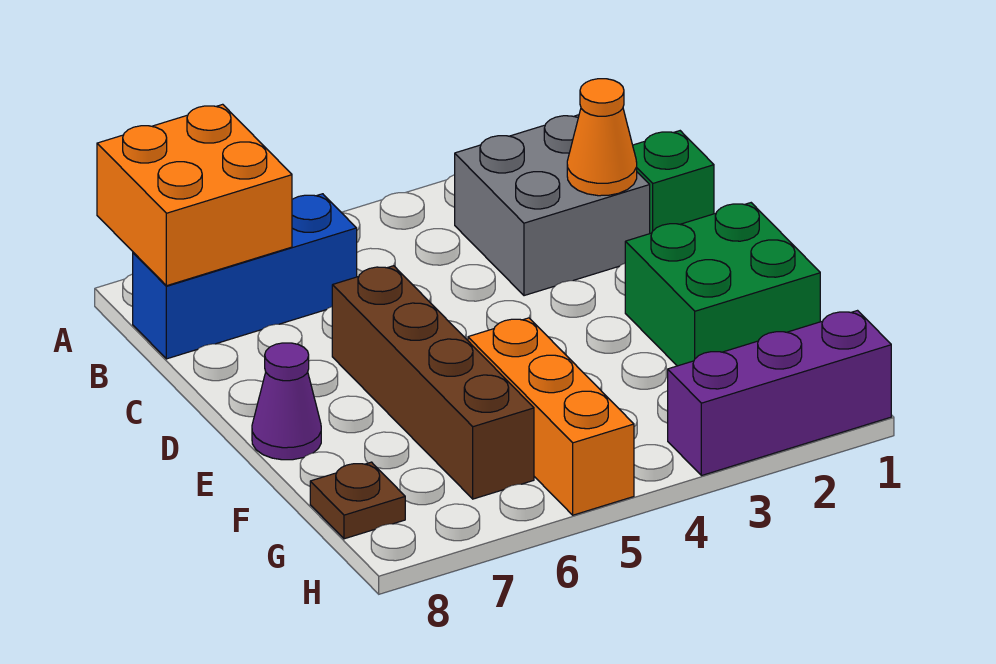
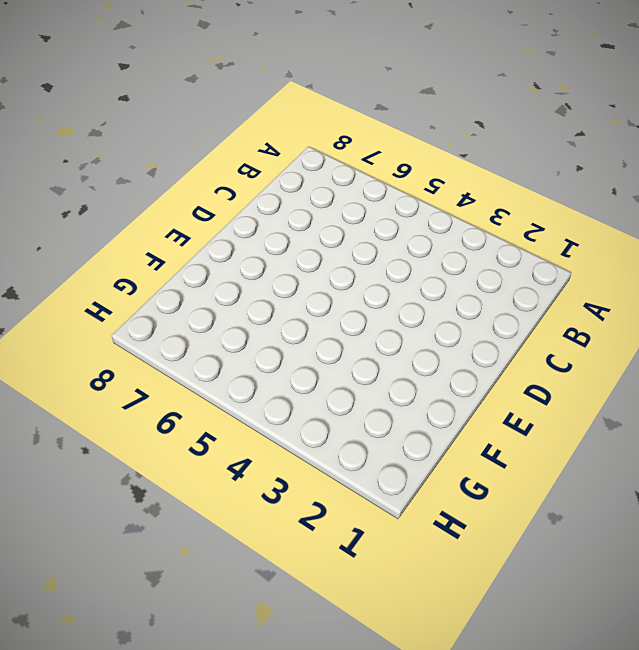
none -> grey brick B2:C3 level 1
none -> blue brick B6:B8 level 1

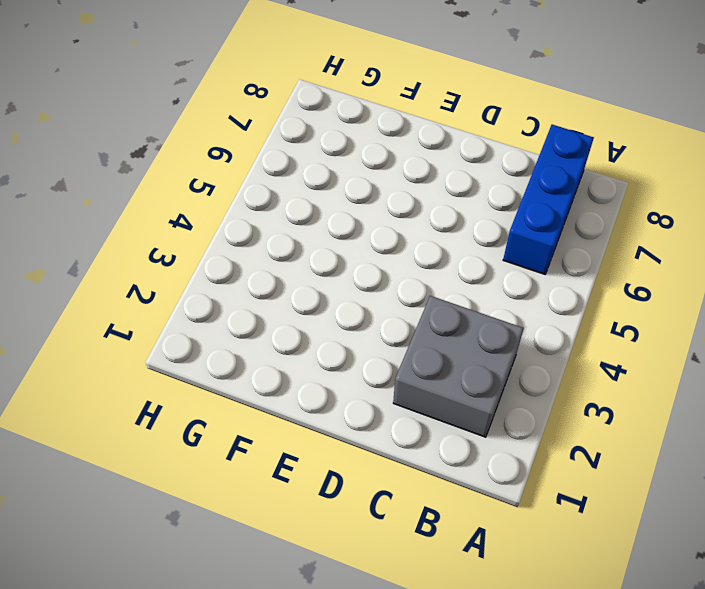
none -> green brick C1 level 1
none -> brown brick D6:G6 level 1

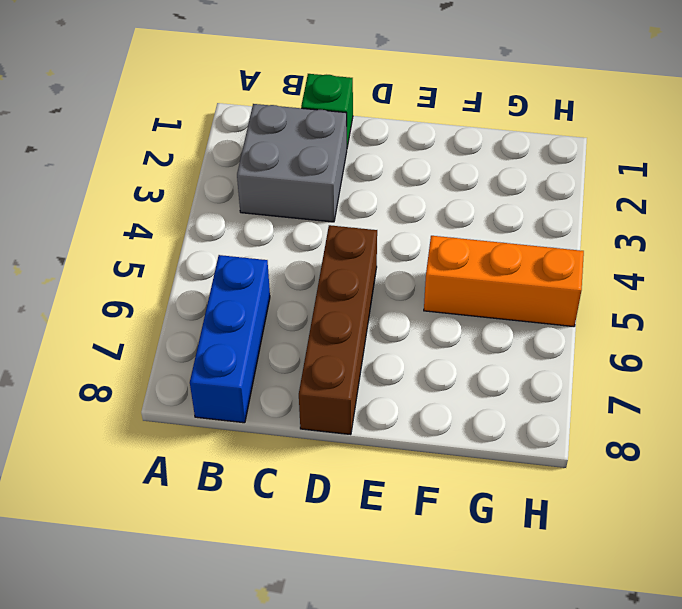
brown brick D5:D8 level 1 -> brown brick D6:G6 level 1
none -> green brick E1:F2 level 1
none -> purple cone E8 level 1

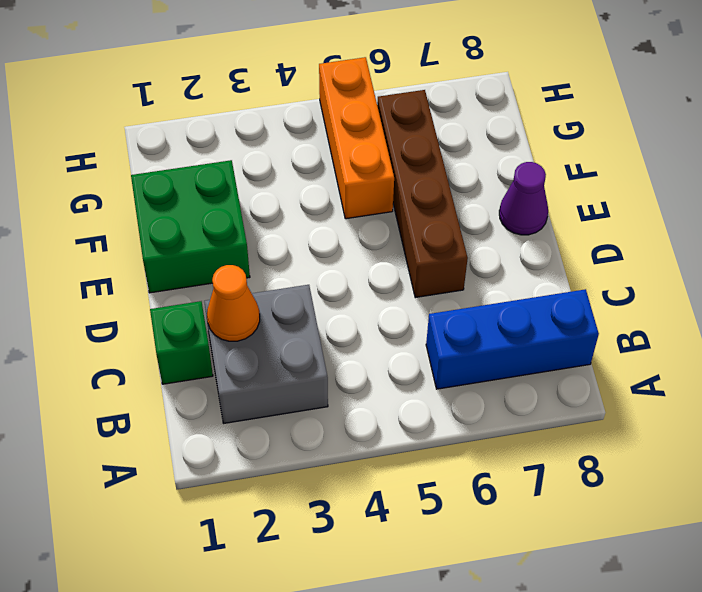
none -> brown plate G8 level 1
none -> purple brick H1:H3 level 1

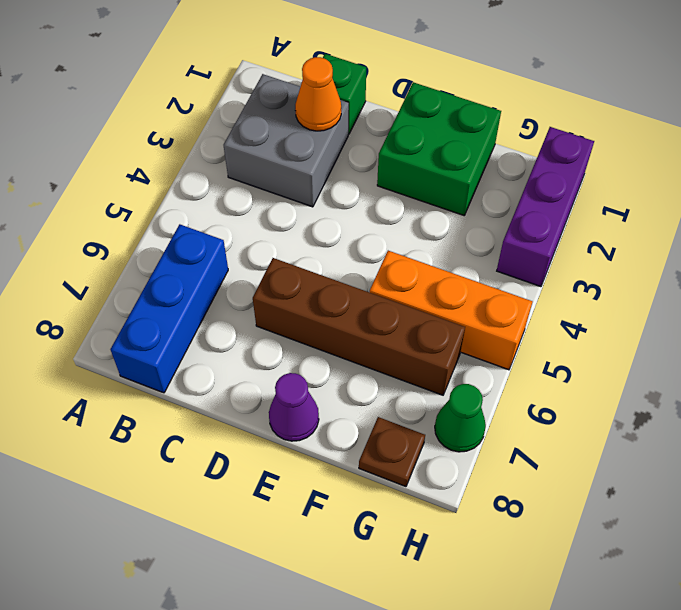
green cone H7 level 1 -> none
none -> orange brick A7:B8 level 2

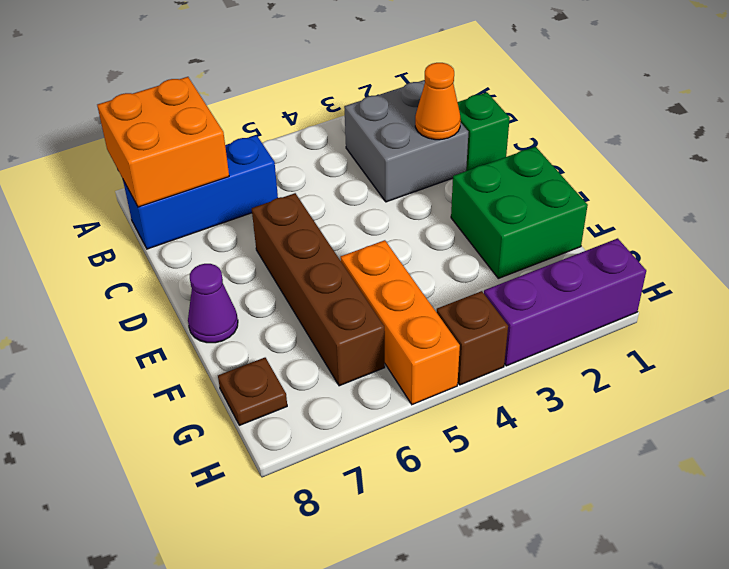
brown brick H4 level 1 -> none

